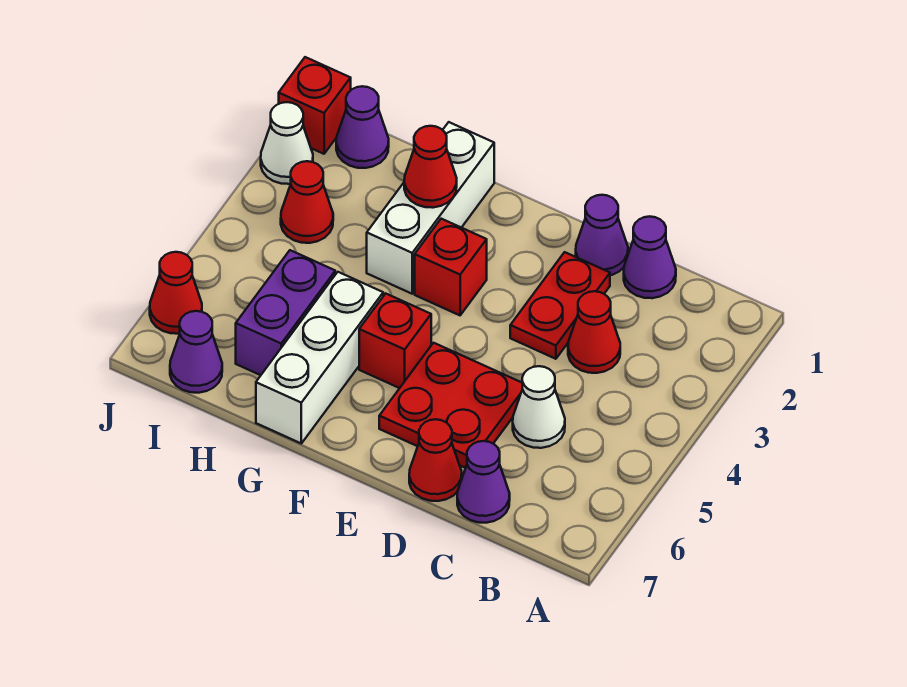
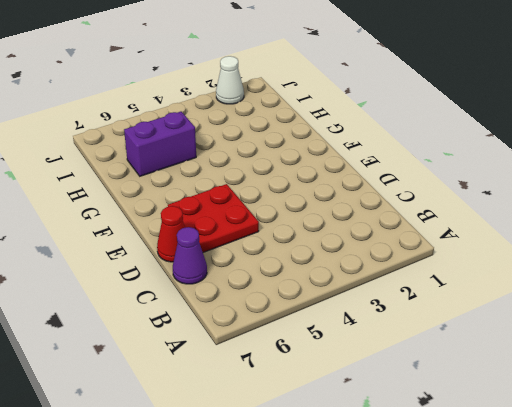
none -> purple cone C1 level 1
none -> red cone C3 level 1
none -> white cone C5 level 1

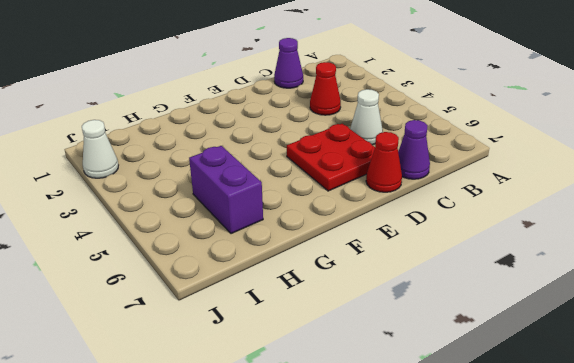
none -> purple cone D1 level 1
none -> red plate D2:D3 level 1
none -> red brick F3 level 1

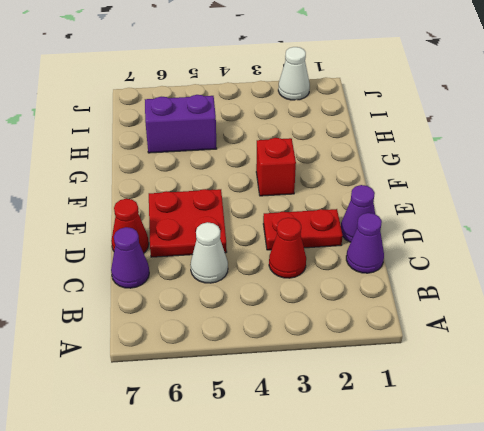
none -> red brick F5 level 1
none -> white brick G1:G3 level 1
none -> white brick G5:G7 level 1

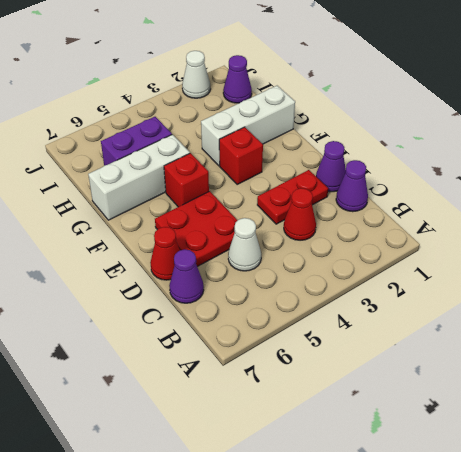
none -> red cone I3 level 1
none -> purple cone I7 level 1
none -> red brick J1 level 1

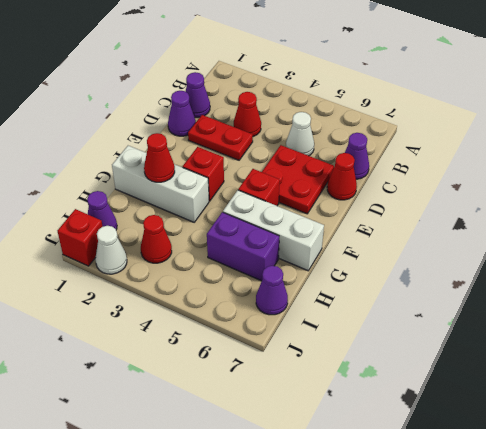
none -> red cone J6 level 1

